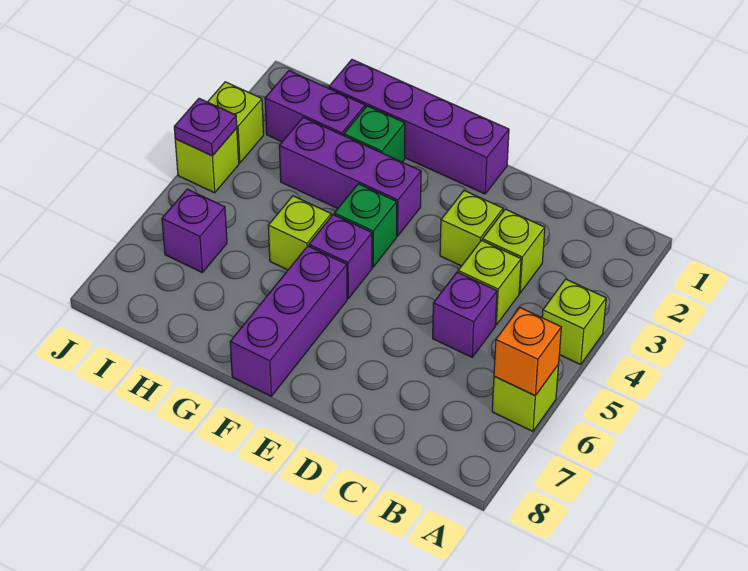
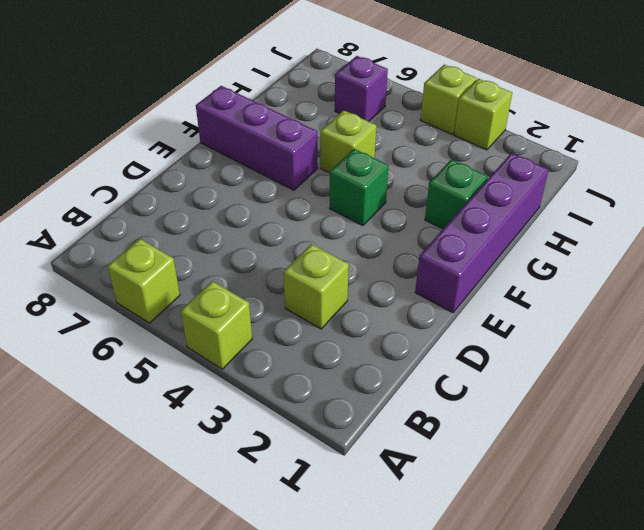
none -> lime brick C4 level 1
none -> purple brick C5 level 1
none -> lime brick D3 level 1

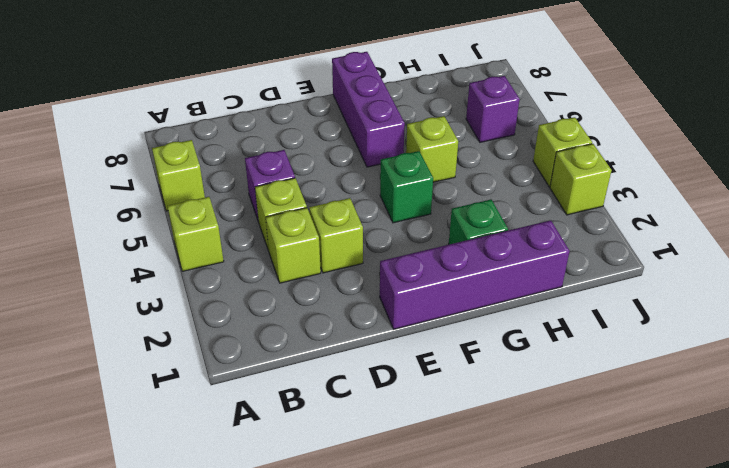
none -> purple brick F3:H3 level 1
none -> purple brick F5 level 1
none -> purple brick H2:I2 level 1

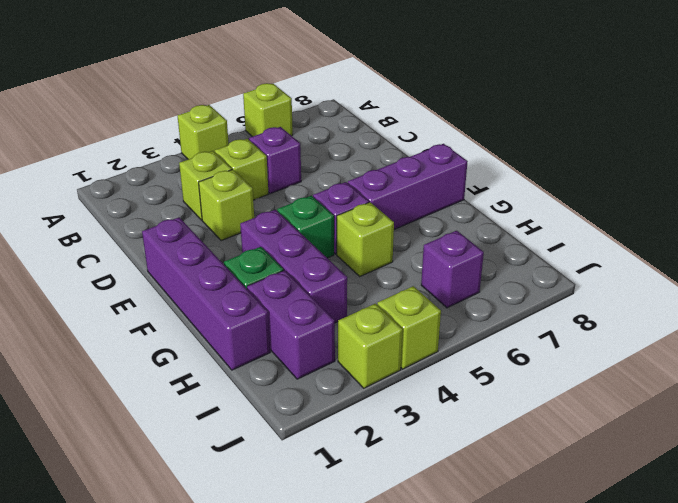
none -> orange brick A6 level 2
none -> purple plate J4 level 2

